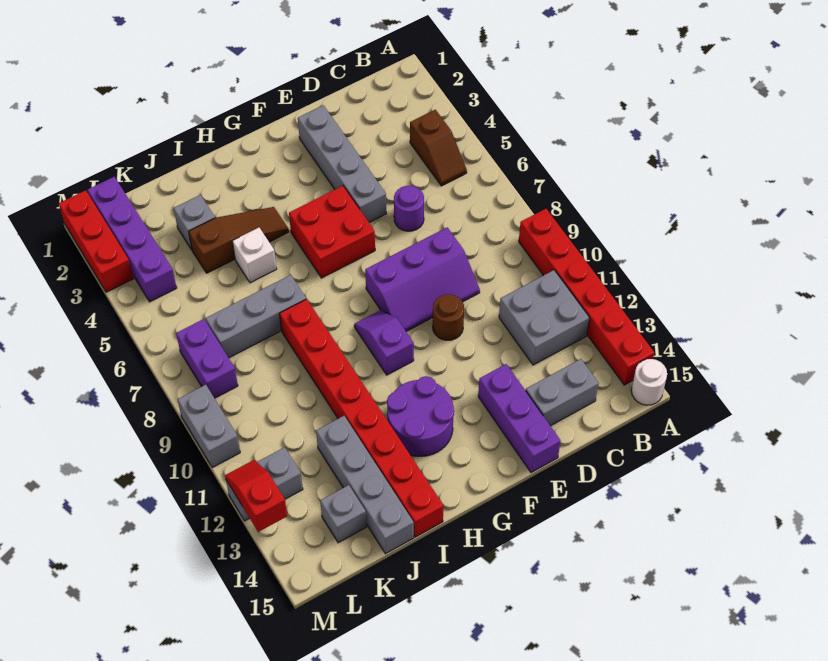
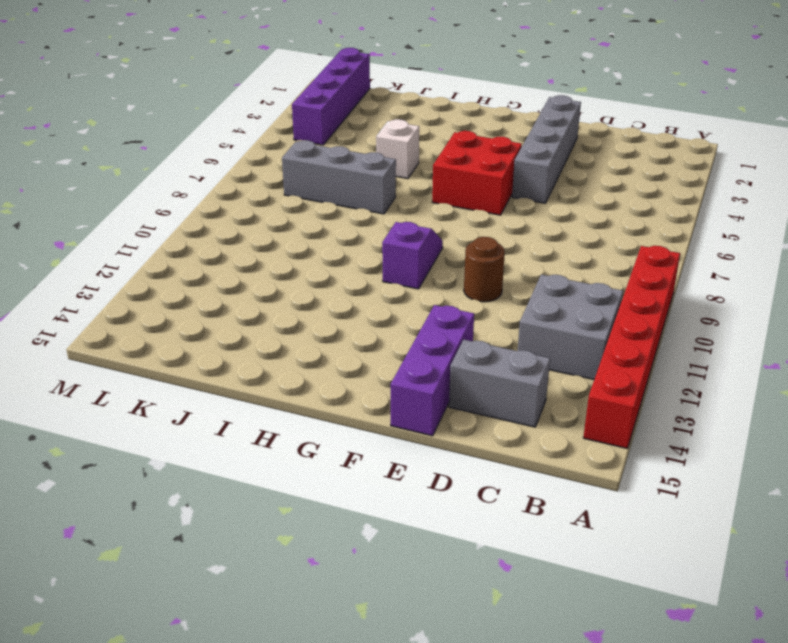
none -> white round brick A15 level 1
none -> brown slope B4:B5 level 1 top 4
none -> purple round brick D6 level 1

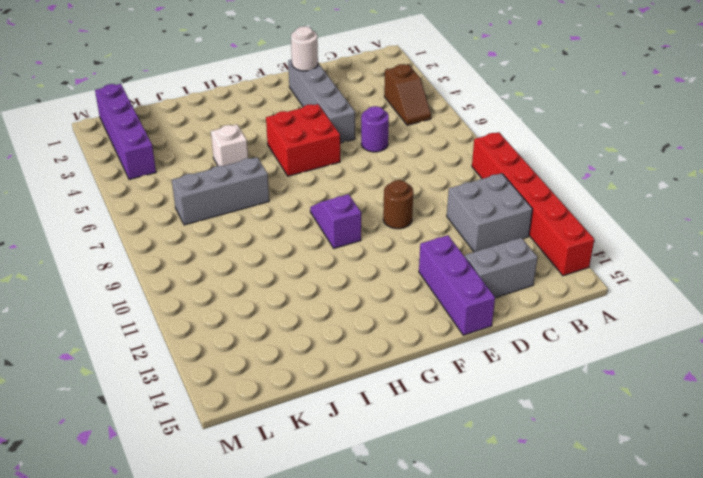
white round brick E2 level 2 -> white round brick A15 level 1
none -> purple slope D8:F9 level 1 top 8
none -> purple round brick G12:H13 level 1
none -> brown slope H4:J4 level 1 top J

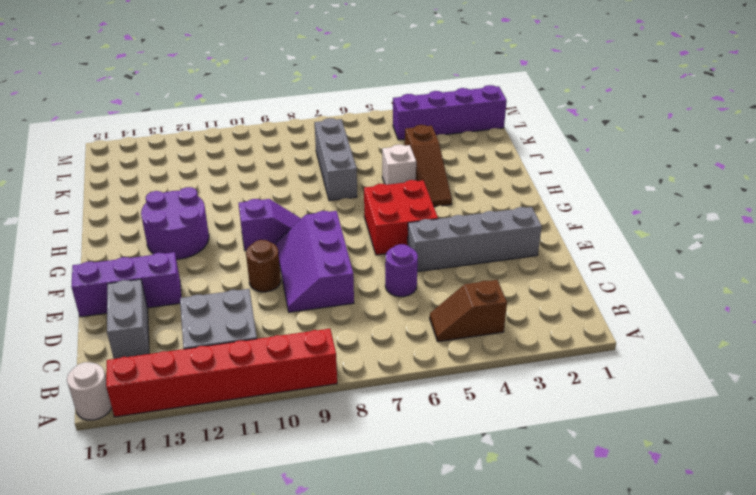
none -> red brick I8:I15 level 1
none -> grey brick J3 level 1
none -> grey brick J12:J15 level 1

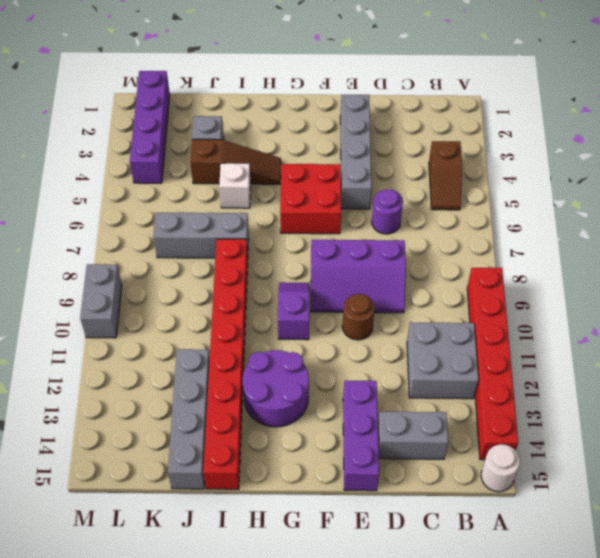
none -> grey brick K14 level 1
none -> purple brick L7:L8 level 1
none -> grey brick L12:M12 level 1

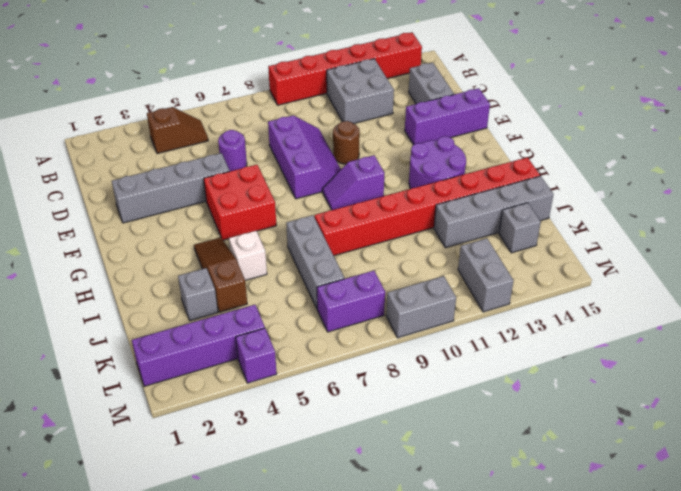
purple brick M4 level 1 -> none
none -> white round brick A15 level 1
none -> red brick M1:M3 level 1
none -> red slope M12:M13 level 2 top 13

